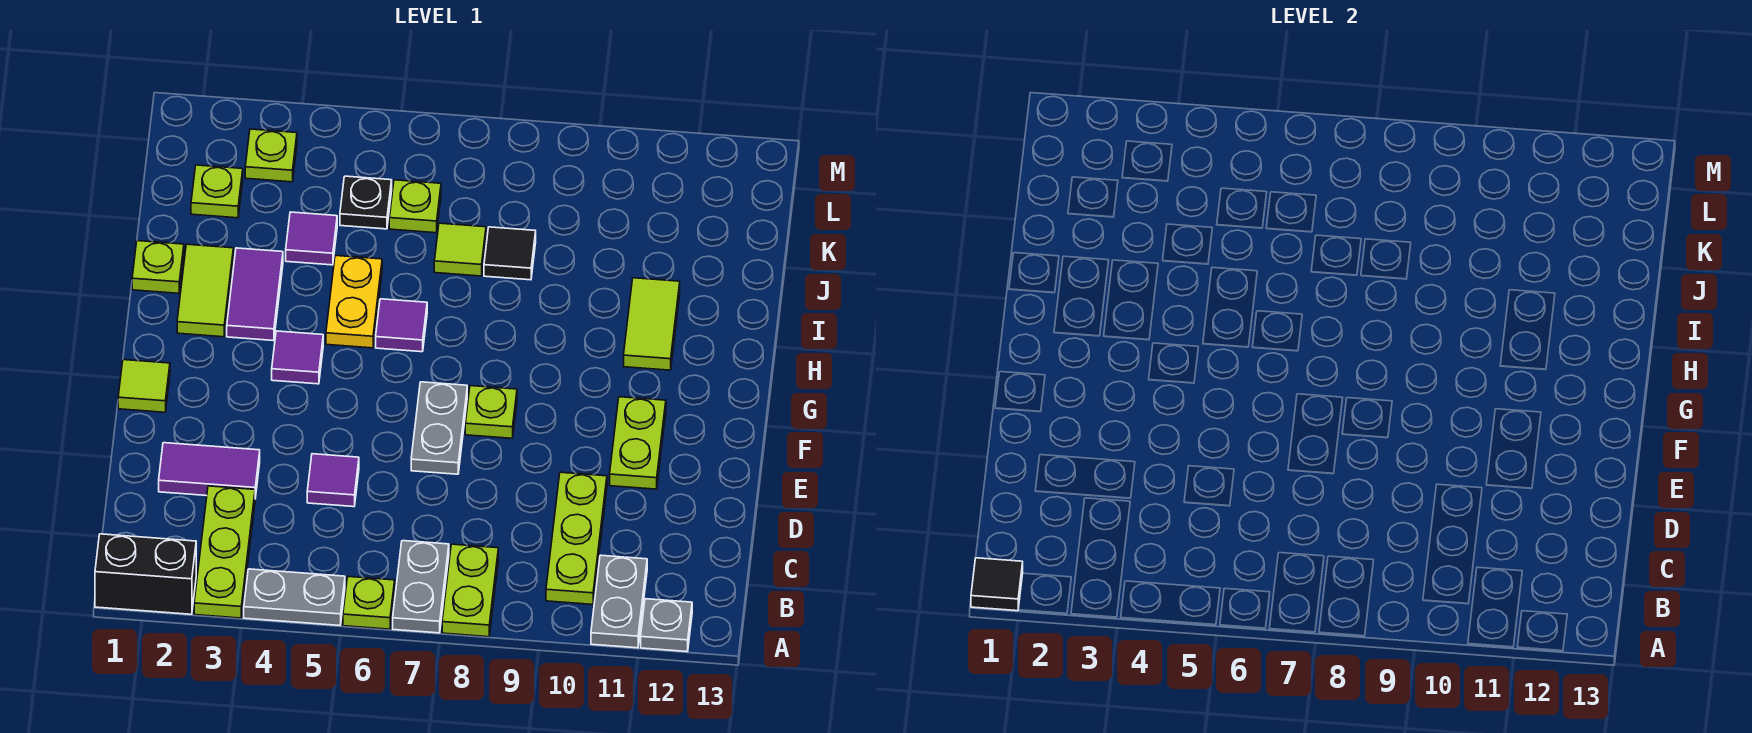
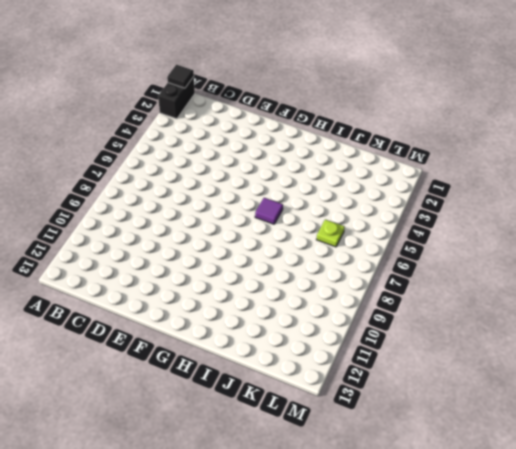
none -> lime plate A3:C3 level 1
none -> grey plate A4:A5 level 1
none -> lime plate A6 level 1
none -> grey plate A7:B7 level 1

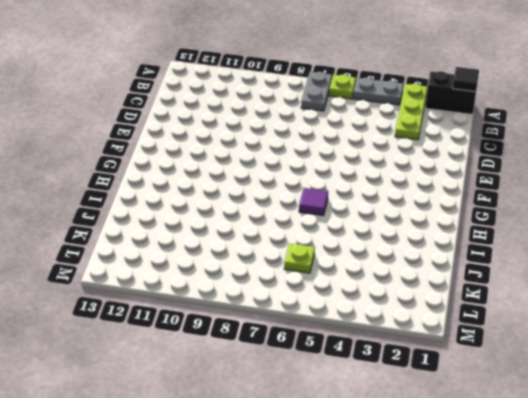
none -> lime plate A8:B8 level 1
none -> grey plate A11:B11 level 1
none -> grey plate A12 level 1
none -> lime plate B10:D10 level 1

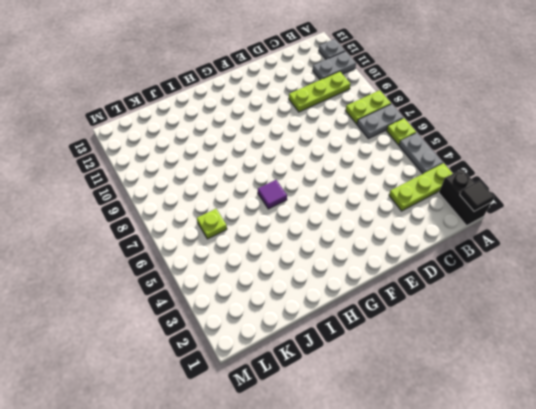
none -> purple tile D2:D3 level 1
none -> purple tile D5 level 1
none -> grey plate E7:F7 level 1
none -> lime plate E11:F11 level 1

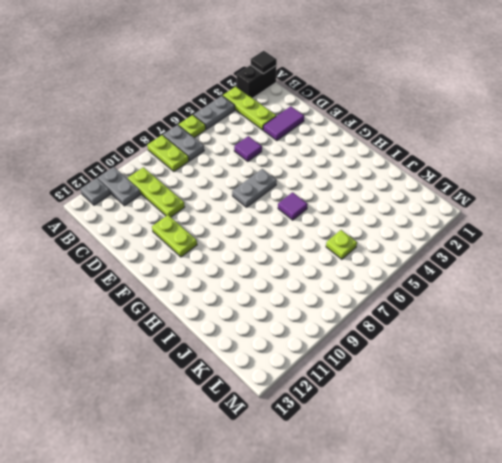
grey plate F6:F7 level 1 -> grey plate E7:F7 level 1
none -> lime tile F1 level 1
none -> lime plate F8 level 1
none -> purple tile G4 level 1
none -> lime tile H2:I2 level 1

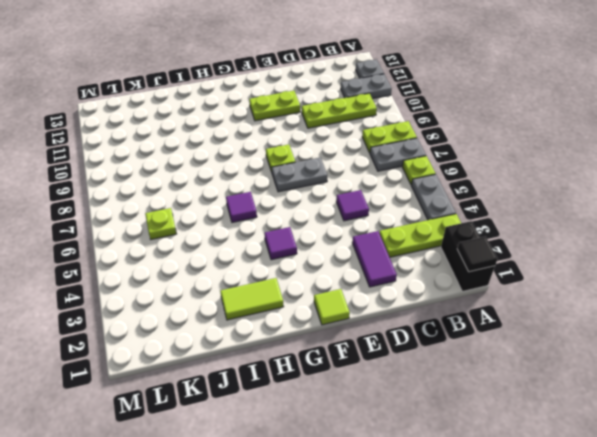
none -> purple tile H3:I3 level 1
none -> yellow plate H5:I5 level 1
none -> lime tile H11:I11 level 1
none -> lime plate I1 level 1

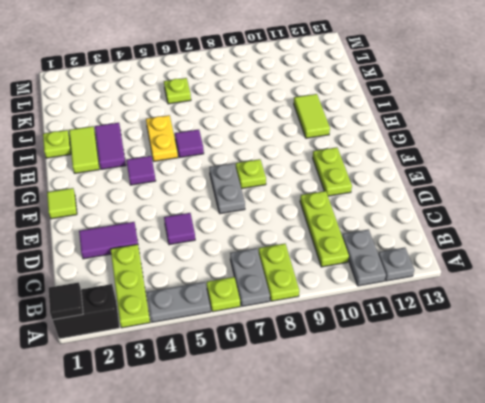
none -> purple tile J4 level 1
none -> lime tile J7 level 1
none -> black tile J8 level 1
none -> lime plate K2 level 1

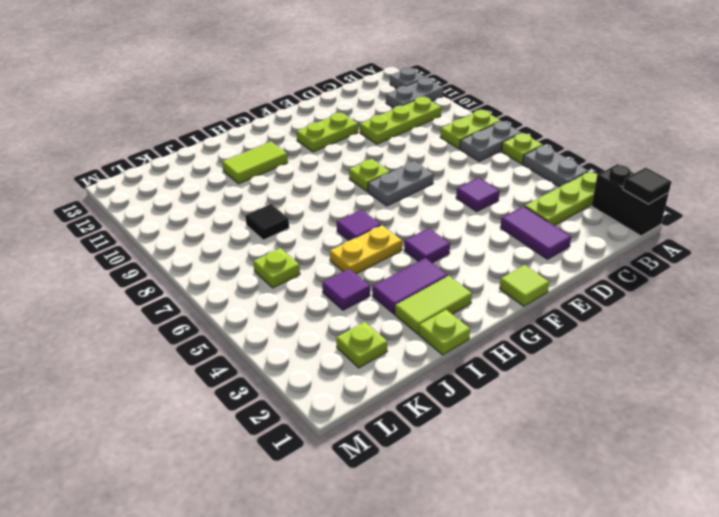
none -> lime tile J7 level 1
none -> black plate K5 level 1
none -> lime plate L3 level 1

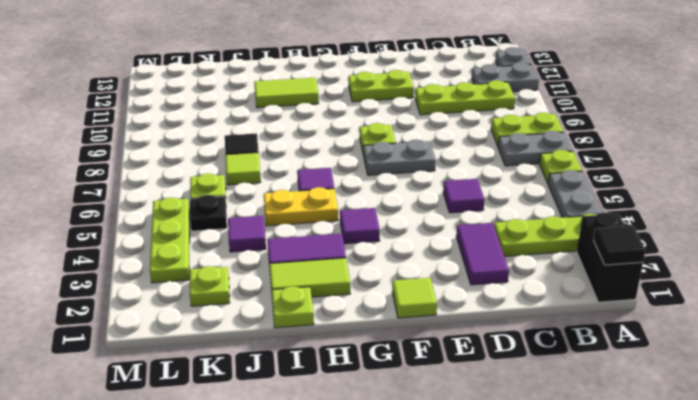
lime plate L3:L5 level 1 -> lime plate L3 level 1

